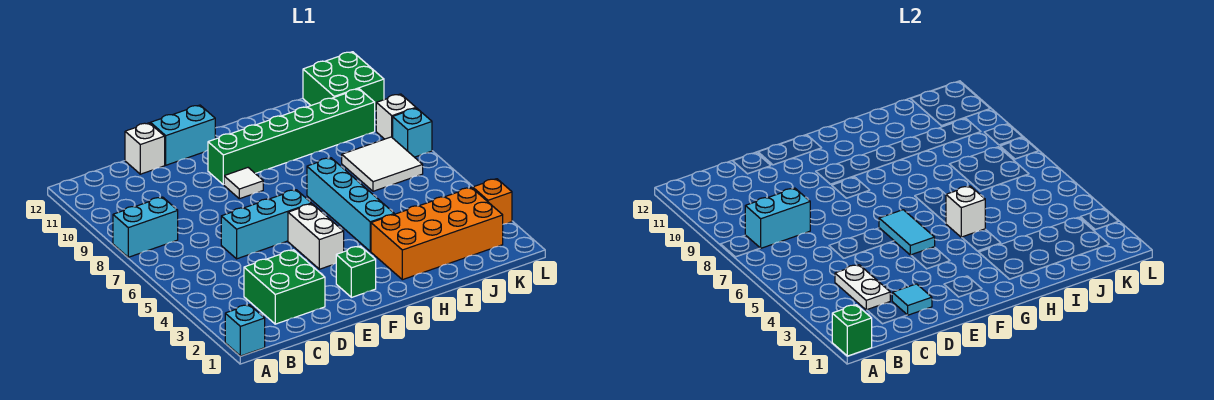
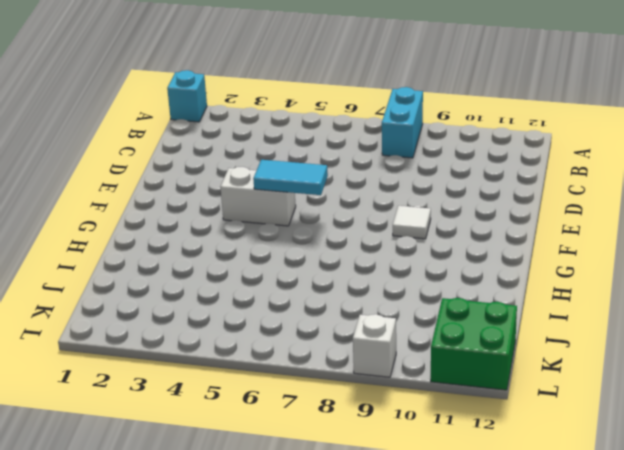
none -> green brick C2:D3 level 1
none -> cyan brick D6:F6 level 1
none -> white brick D12 level 1

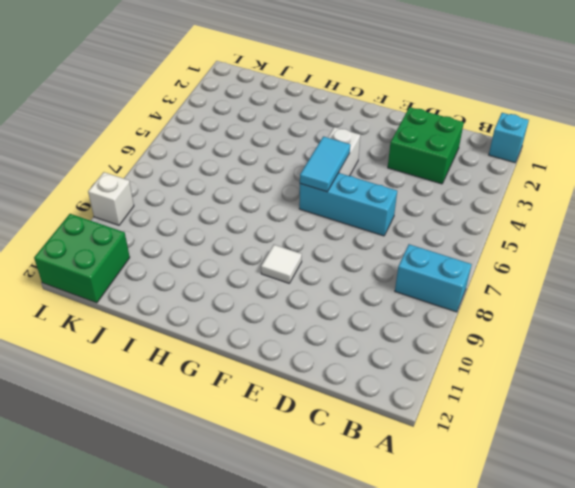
none -> white brick D12 level 1
none -> cyan brick E12:F12 level 1
none -> green brick F2 level 1

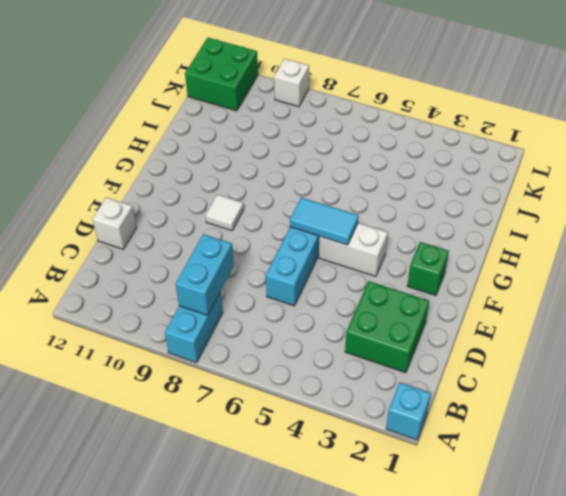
none -> cyan brick E12:F12 level 1
none -> green brick F10:K10 level 1
none -> orange brick H2:K3 level 1

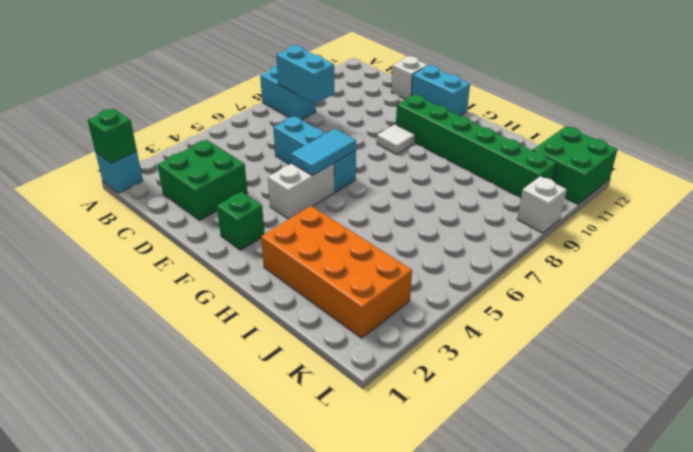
none -> cyan brick H4:H7 level 1
none -> white tile J7:K8 level 1
none -> orange brick L3 level 1

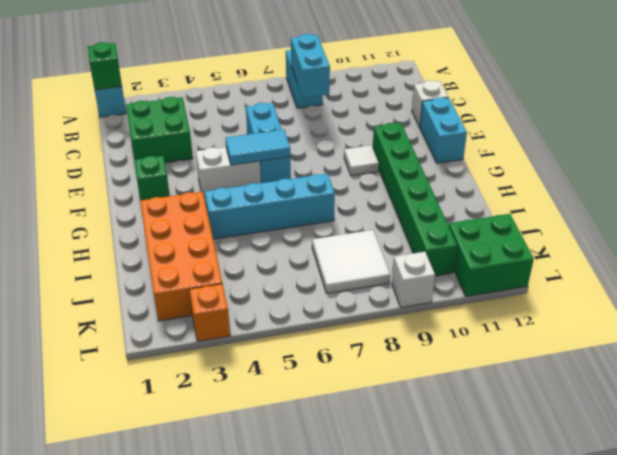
none -> cyan brick L8 level 1
none -> white plate C3:C4 level 2
none -> cyan tile D2 level 2

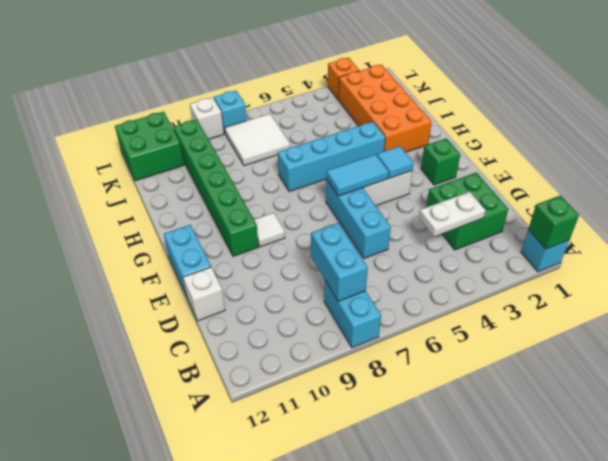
cyan tile F4 level 2 -> cyan tile D2 level 2
none -> white brick H5 level 2

